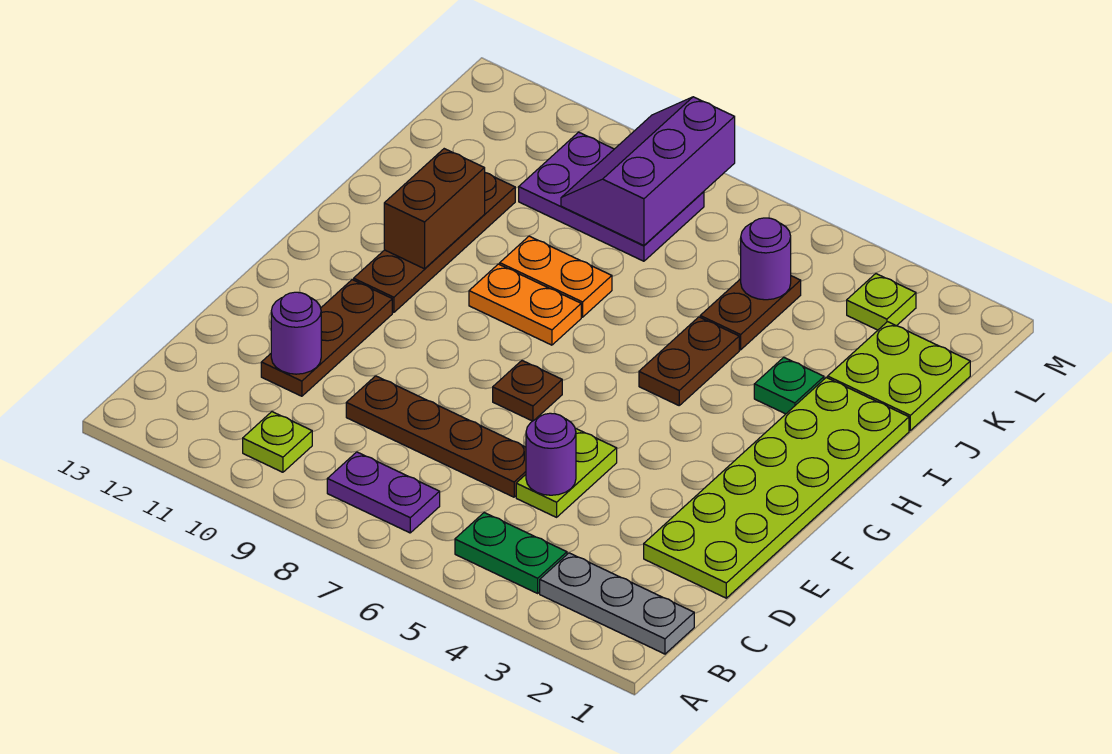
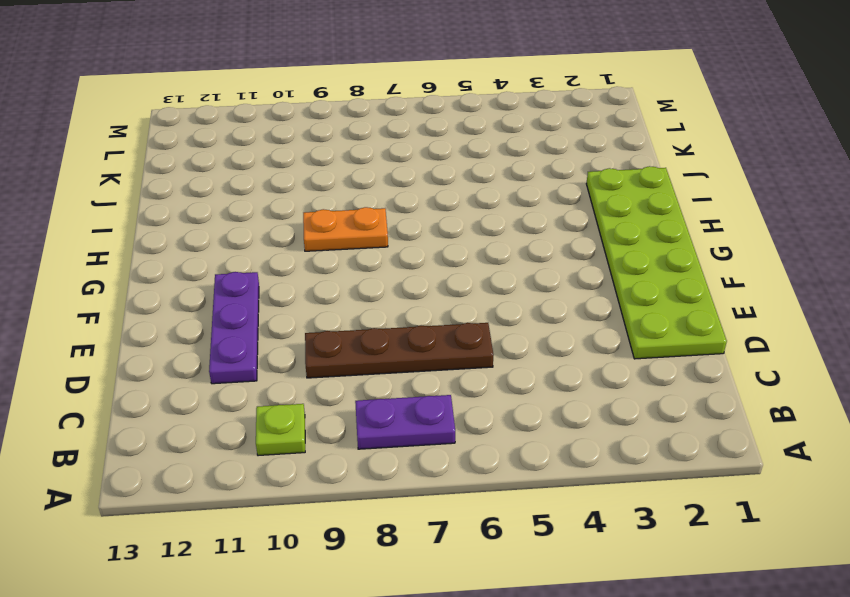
purple plate D11:F11 level 1 -> brown plate D11:F11 level 1
none -> grey plate B1:B3 level 1
none -> green plate B4:B5 level 1
none -> lime plate D5:E5 level 1

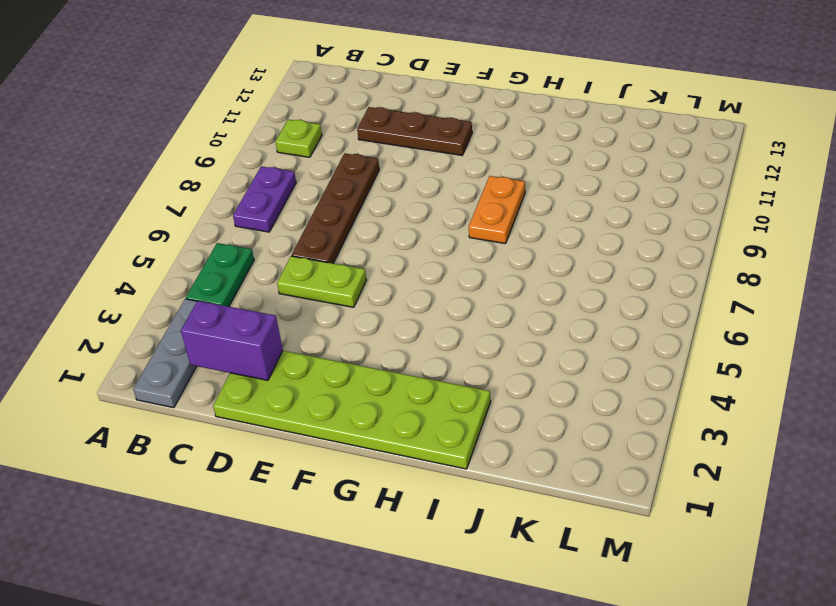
purple brick C2:D2 level 2 -> none
none -> brown plate F7 level 1
none -> brown plate G11:J11 level 1
none -> brown plate H5:I5 level 1

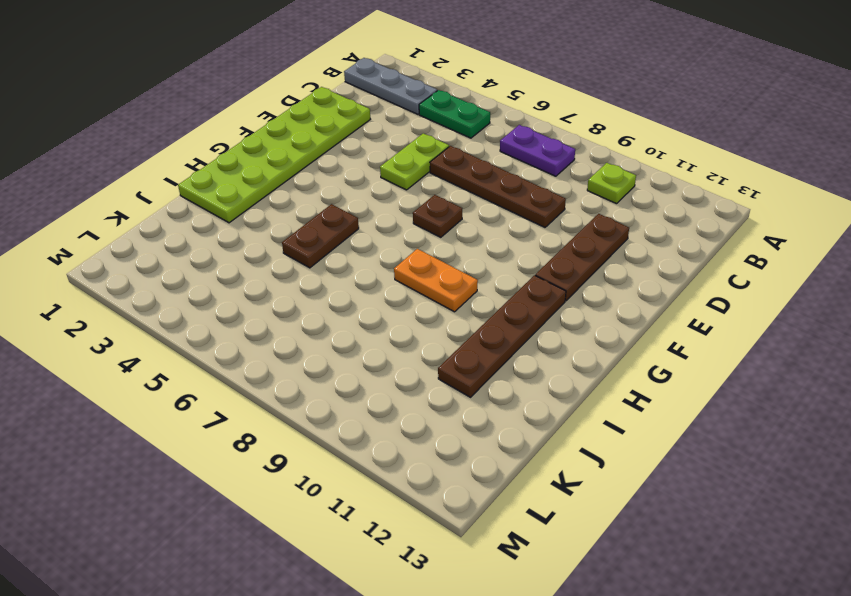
none -> green plate I3 level 1
none -> orange plate I8:I9 level 1
none -> lime plate J1:K2 level 1

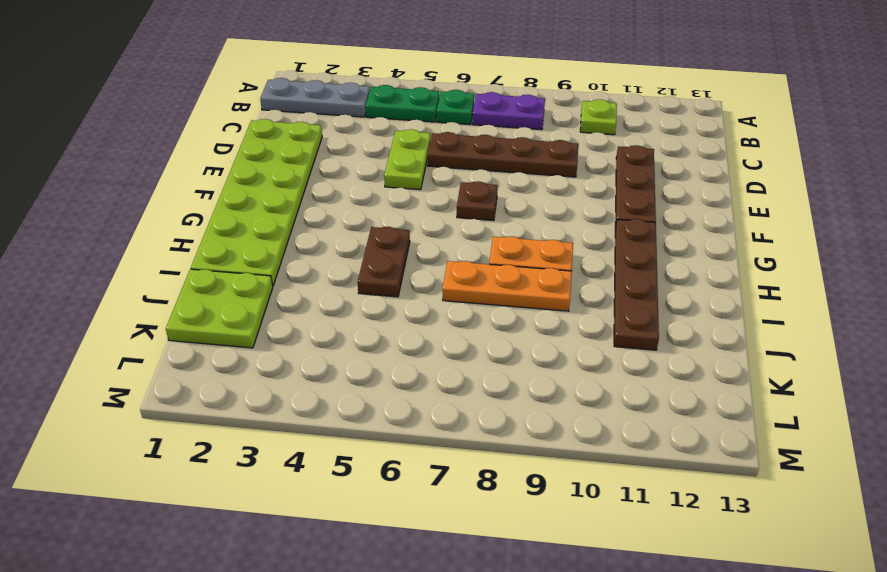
green plate B6 level 1 -> green plate I3 level 1
orange plate I7:I9 level 1 -> orange plate I8:I9 level 1
none -> brown plate J5:K5 level 1
none -> purple plate K8:L10 level 1
none -> lime plate L3 level 1

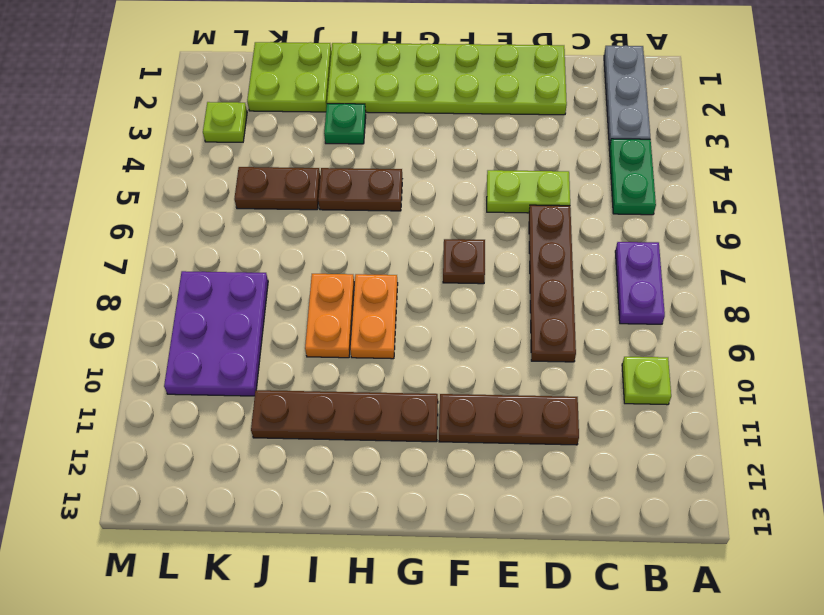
none -> purple round brick D5 level 2
none -> purple round brick D11 level 2
none -> brown brick H11:I11 level 2

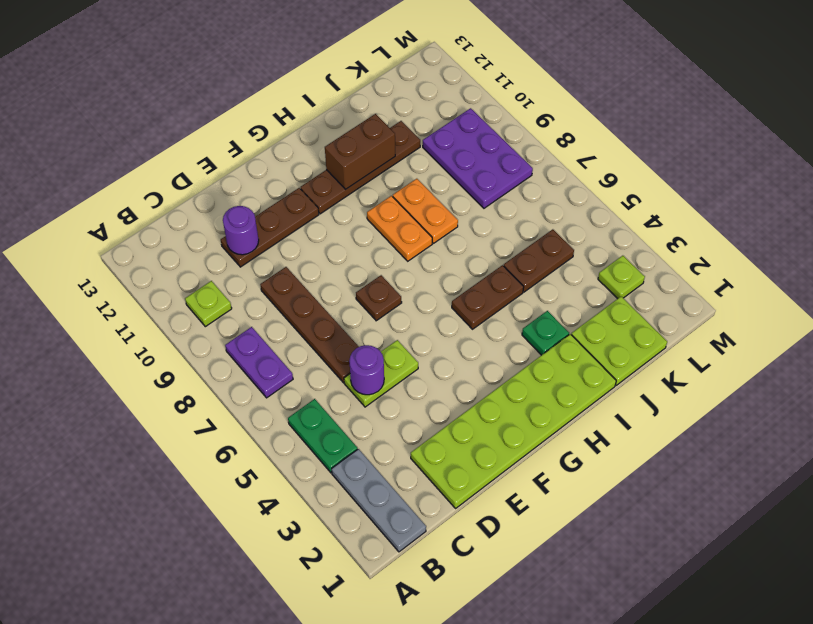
none -> purple round brick K5 level 2
none -> purple slope K8:M9 level 2 top 8

